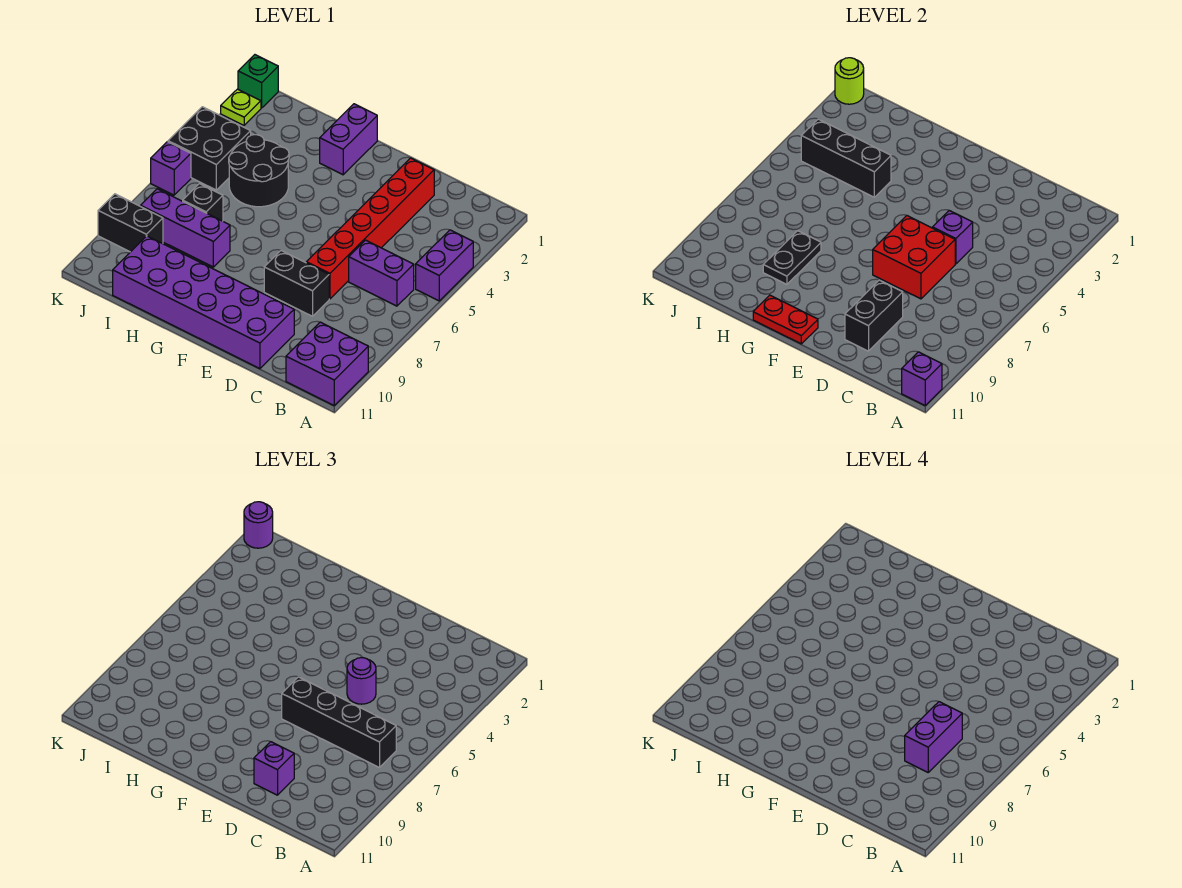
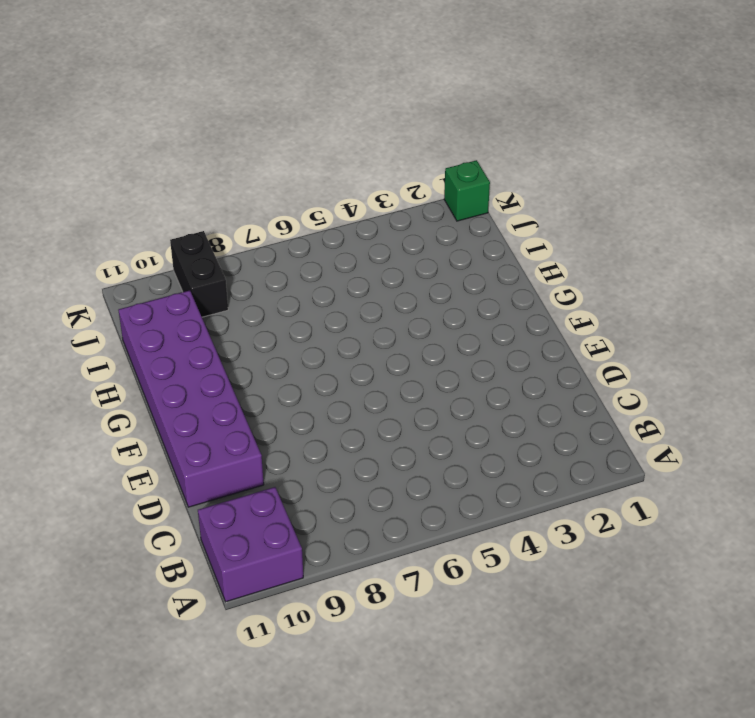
none -> purple brick A4:A5 level 1
none -> purple brick B6:C6 level 1
none -> red brick D2:D7 level 1

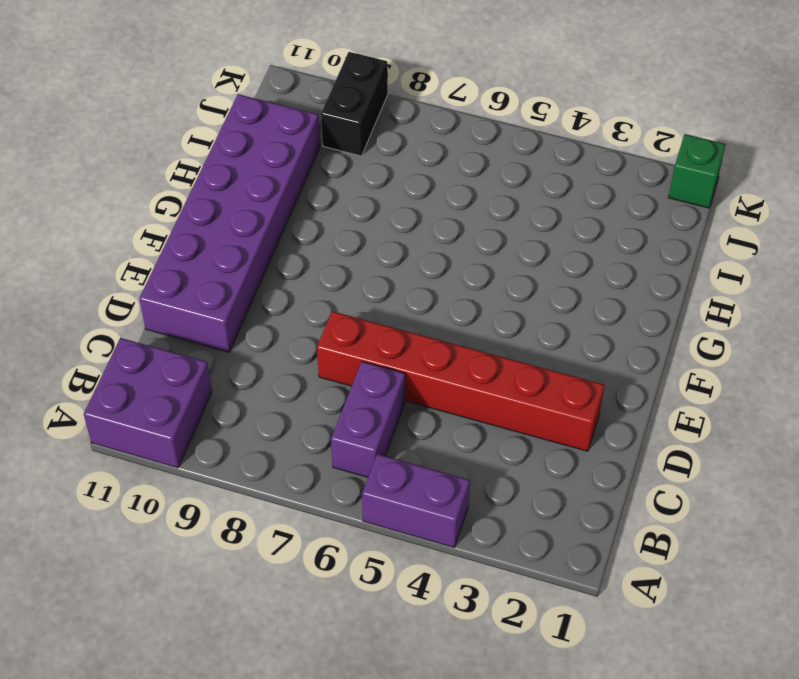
none -> black brick D8:E8 level 1
none -> purple brick G1:G2 level 1
none -> black round brick H4:I5 level 1

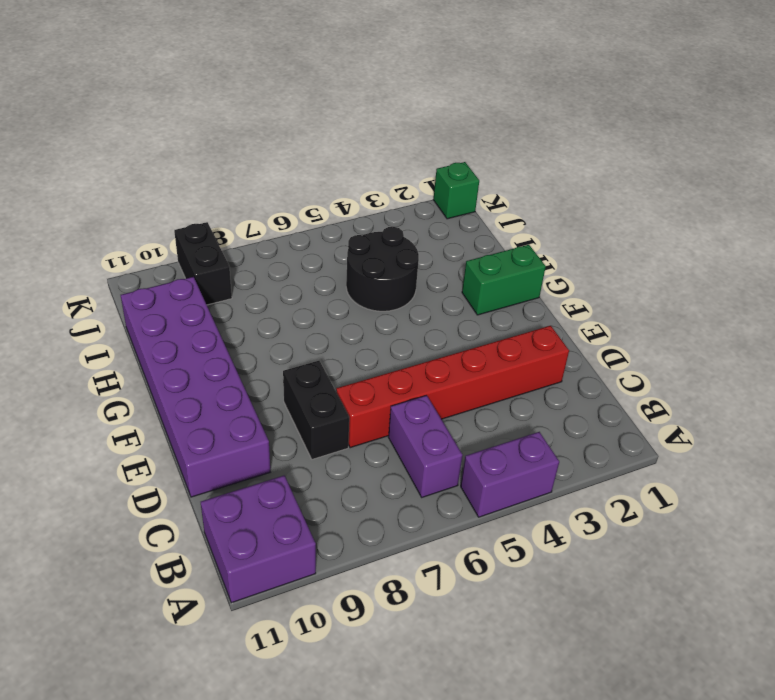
green brick G1:G2 level 1 -> purple brick G1:G2 level 1
none -> purple brick H8:J8 level 1
none -> black brick I7 level 1
none -> black brick J4:K5 level 1

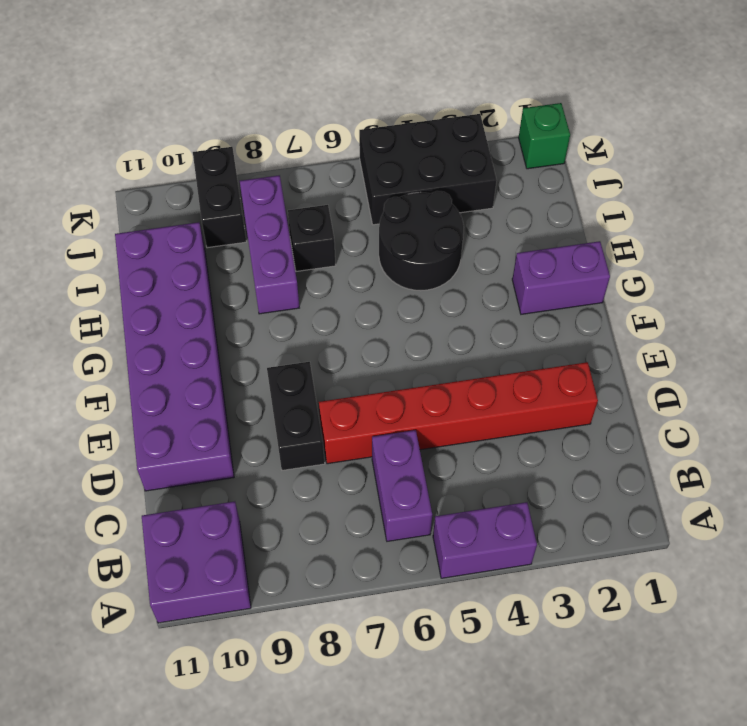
black brick J3:K5 level 1 -> black brick J4:K5 level 1
none -> lime plate K2 level 1
none -> purple brick K6 level 1
none -> purple brick A11 level 2

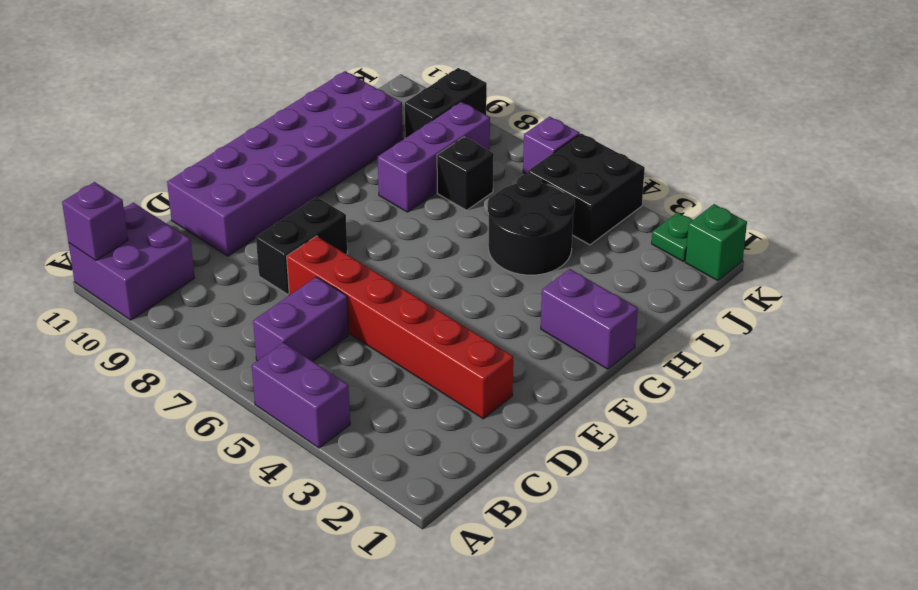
green plate K2 level 1 -> lime plate K2 level 1
none -> purple brick D5 level 2
none -> red brick D6:E7 level 2
none -> black brick D9:D10 level 2

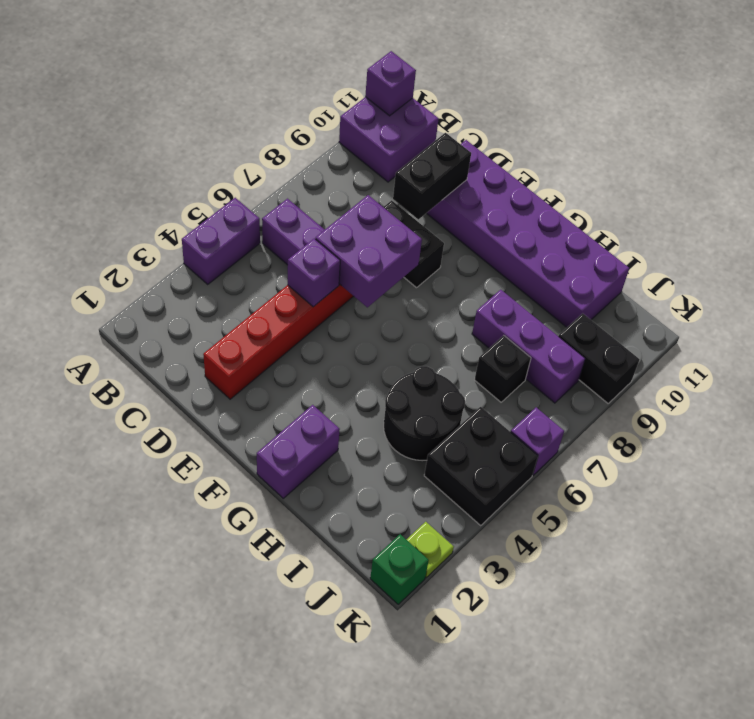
purple brick D6:E7 level 2 -> red brick D6:E7 level 2
none -> red plate F11:G11 level 2
none -> black brick H4:J4 level 2
none -> black plate H8:H9 level 2

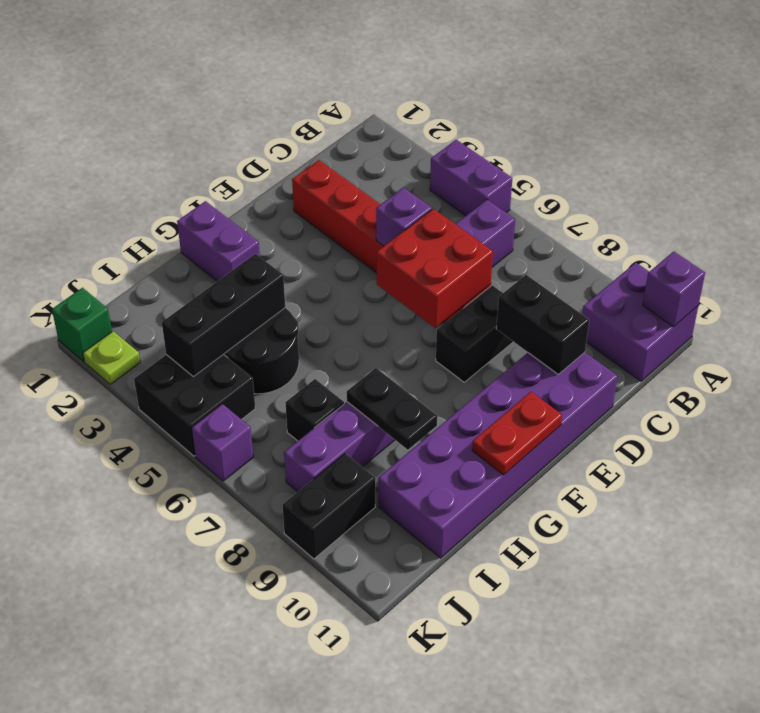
none -> lime round brick K1 level 2
none -> black brick B7:E7 level 3
none -> purple round brick D5 level 3

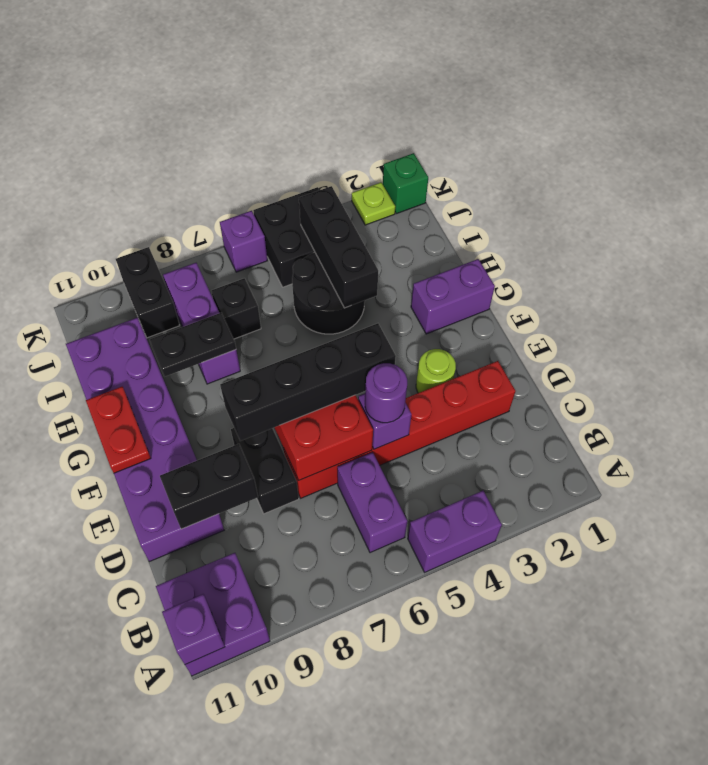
lime round brick E3 level 1 -> lime round brick K1 level 2
black brick E5:E8 level 3 -> black brick B7:E7 level 3
none -> purple brick D10 level 3
none -> purple round brick K1 level 3
none -> purple brick C7:C8 level 4

